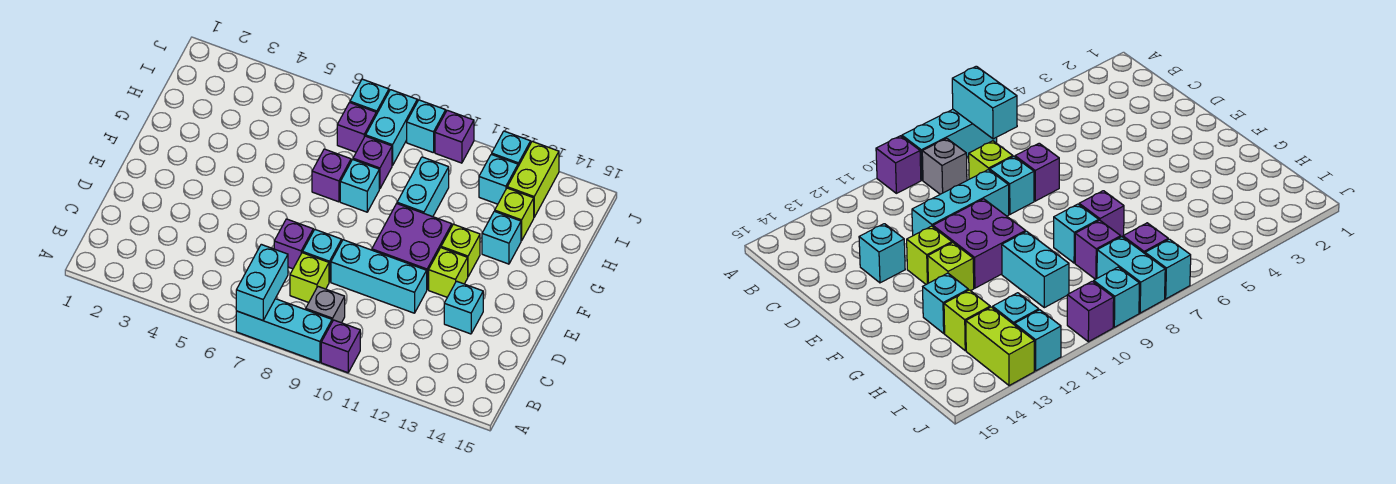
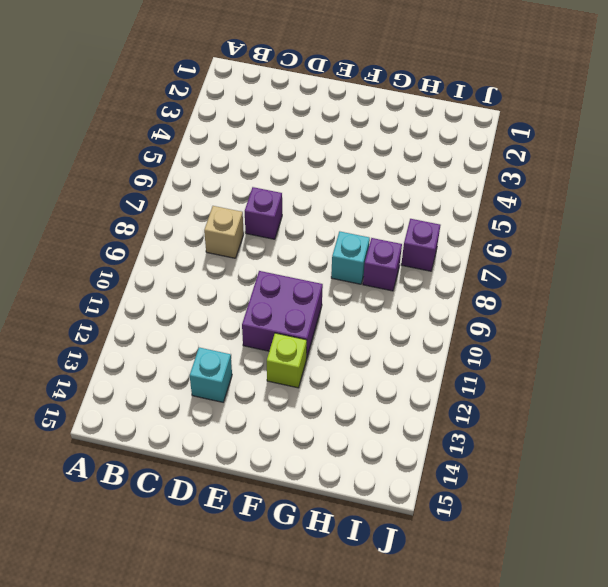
tan brick C8 level 1 -> lime brick C8 level 1
none -> cyan brick A7:A9 level 1
none -> purple brick A10 level 1
none -> grey brick B9 level 1

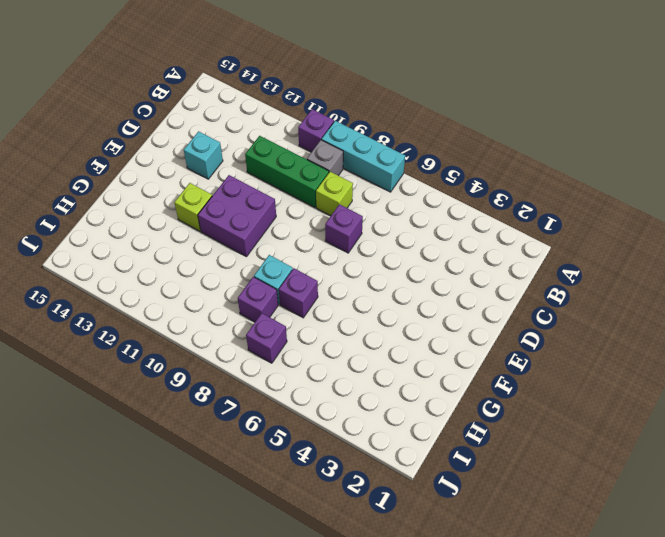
green brick C9:C11 level 1 -> none
none -> cyan brick D8 level 1
none -> cyan brick D9:D11 level 1
none -> lime brick E12 level 1

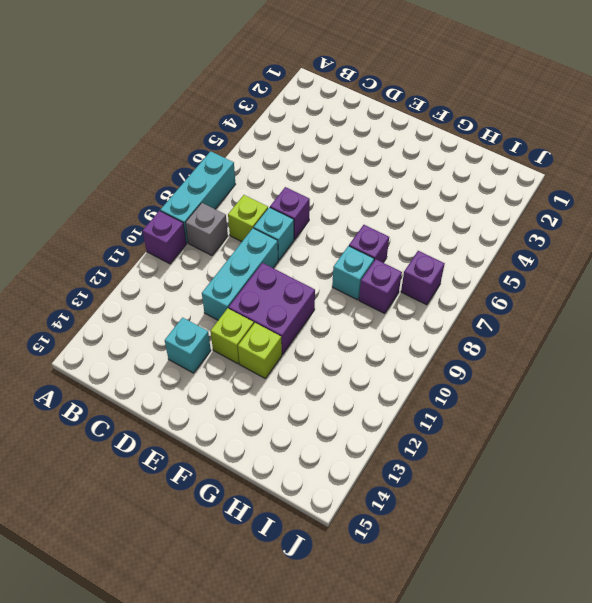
none -> cyan brick G10:H10 level 1
none -> cyan brick G13 level 1
none -> lime brick H13 level 1

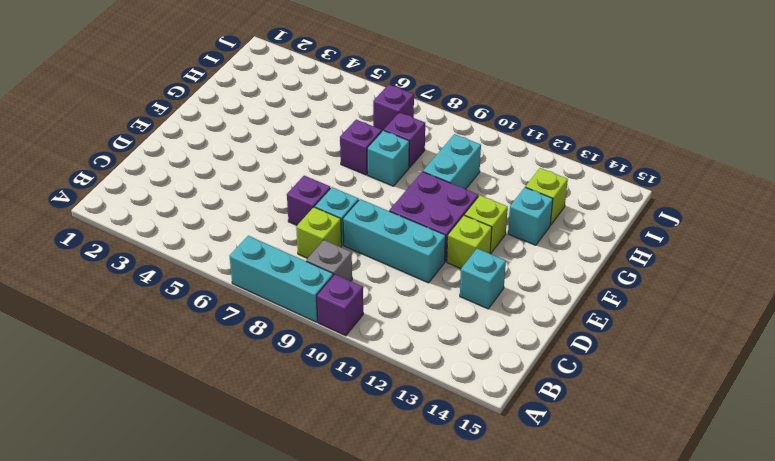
none -> cyan brick I8:J8 level 1
none -> cyan brick I12 level 1
none -> lime brick I13:J13 level 1

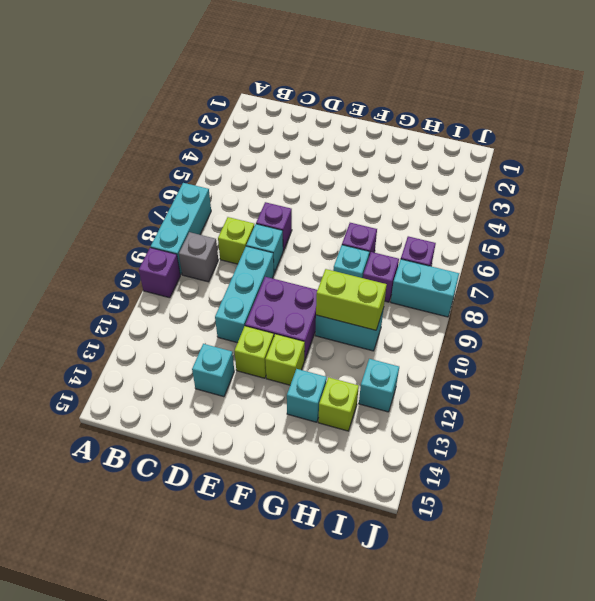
lime brick G10:H10 level 2 -> lime brick I13:J13 level 1
none -> cyan brick J7 level 1
none -> cyan brick J9 level 1
none -> purple brick J10 level 1

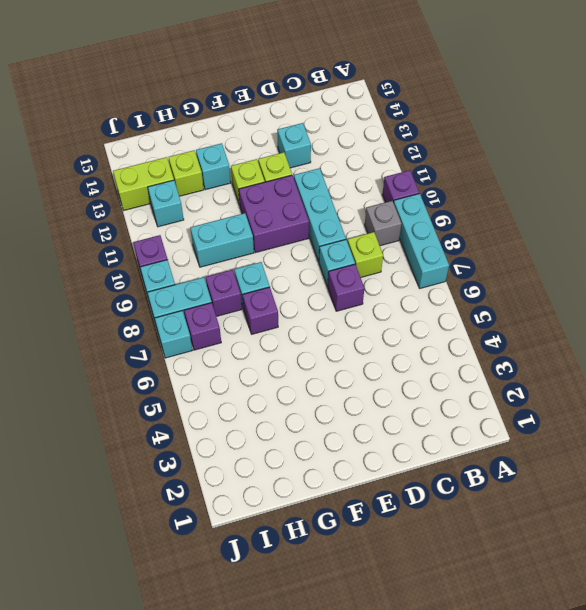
none -> cyan brick J12 level 1
none -> cyan brick A7:B7 level 2

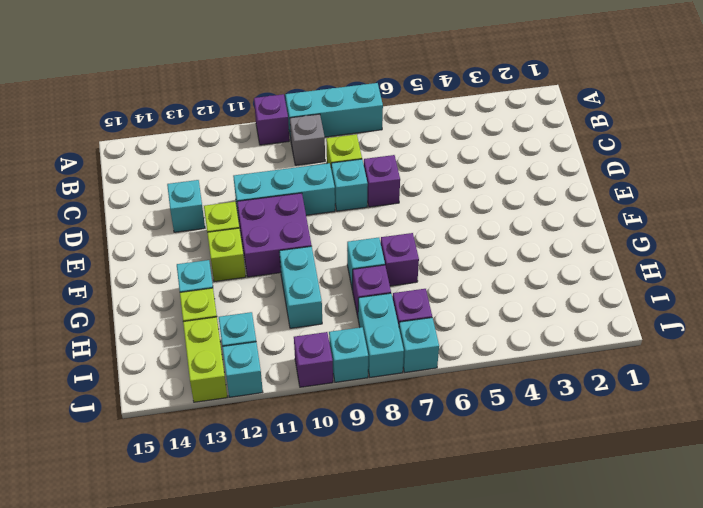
none -> cyan brick A7:B7 level 2

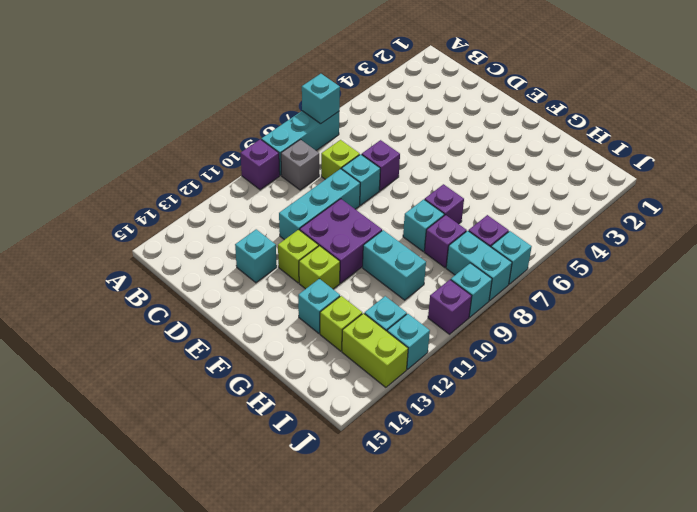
cyan brick A7 level 2 -> cyan brick A7:B7 level 2

